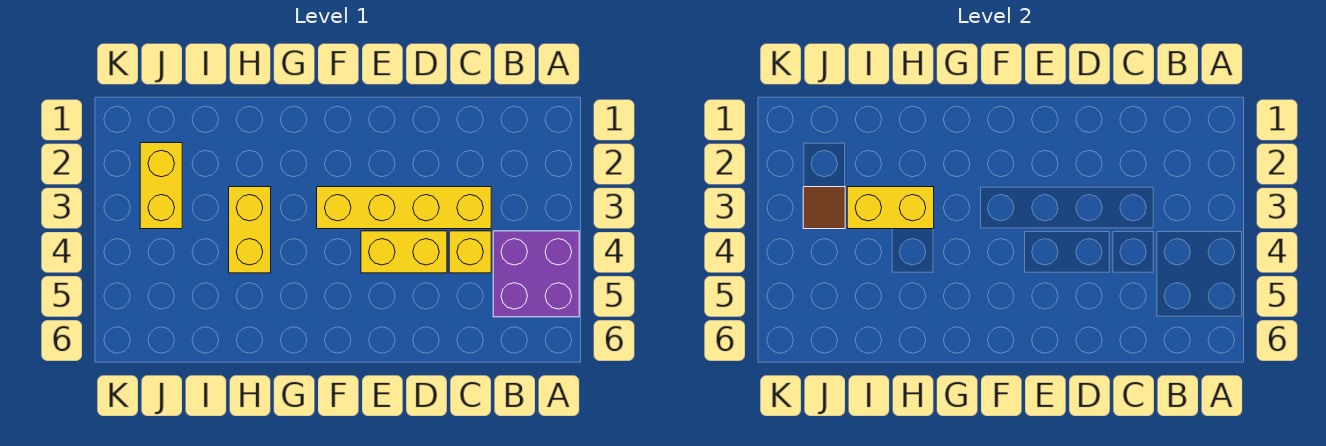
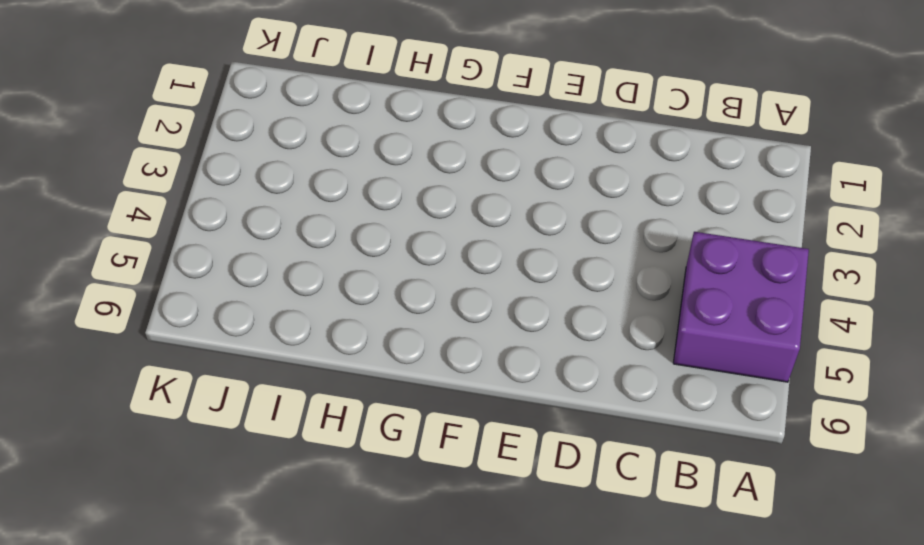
none -> yellow brick C3:F3 level 1
none -> yellow brick C4 level 1

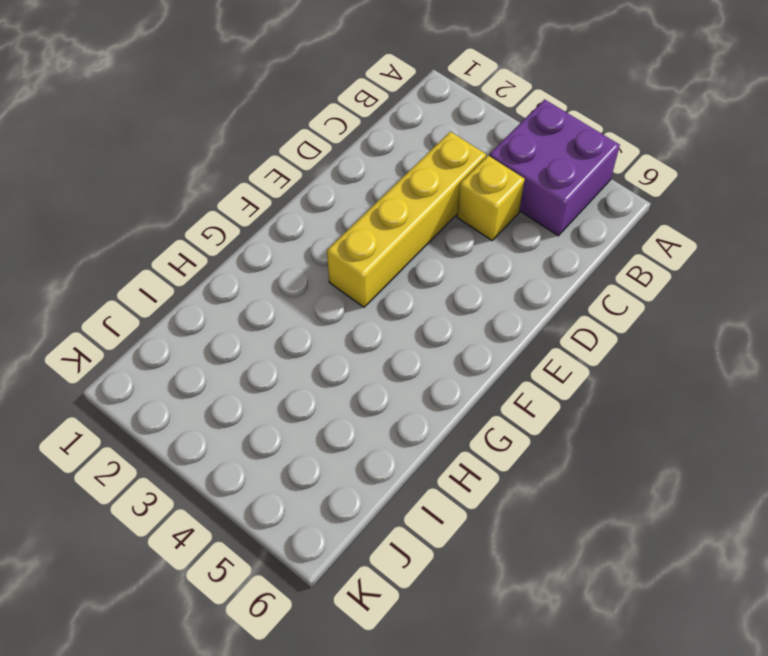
none -> yellow brick D4:E4 level 1
none -> yellow brick H3:H4 level 1

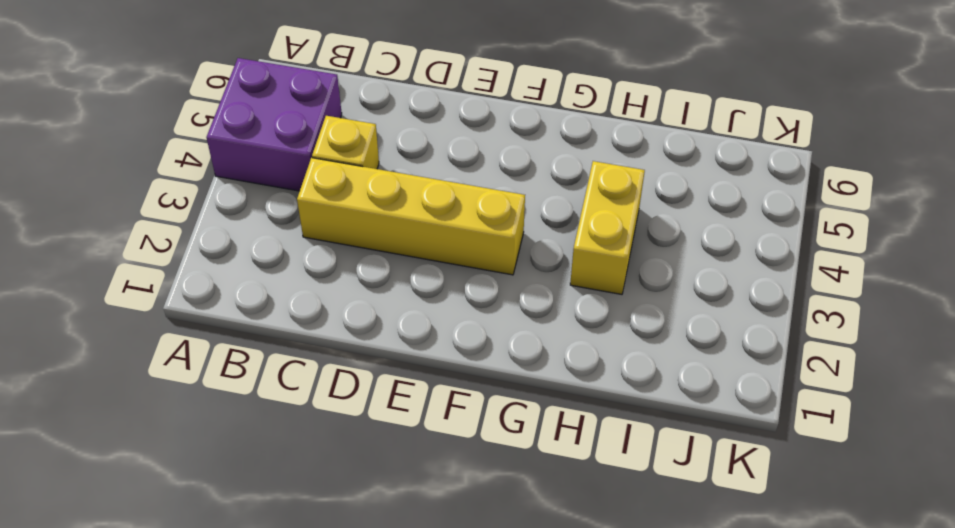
none -> yellow brick D4:E4 level 1
none -> yellow brick J2:J3 level 1

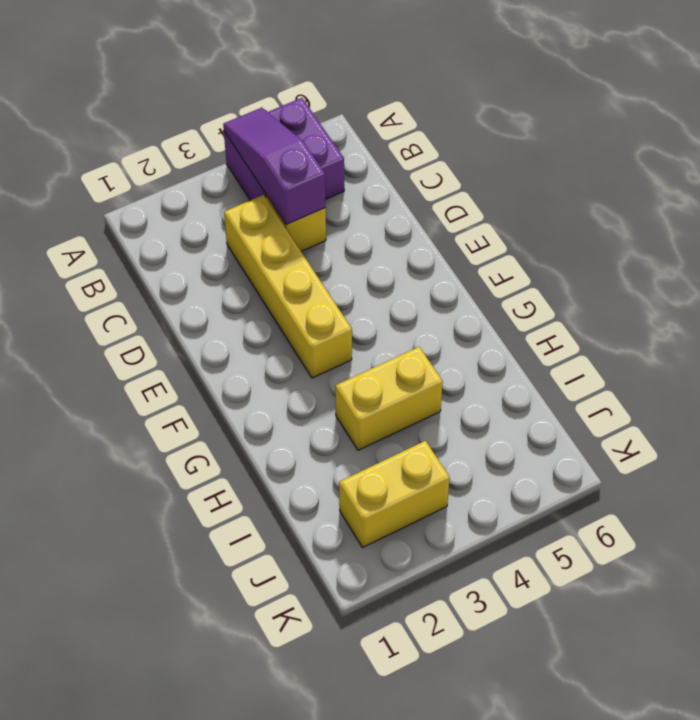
purple slope A4:C4 level 2 top C -> none
none -> yellow brick D4:E4 level 1
none -> yellow brick H3:I3 level 2

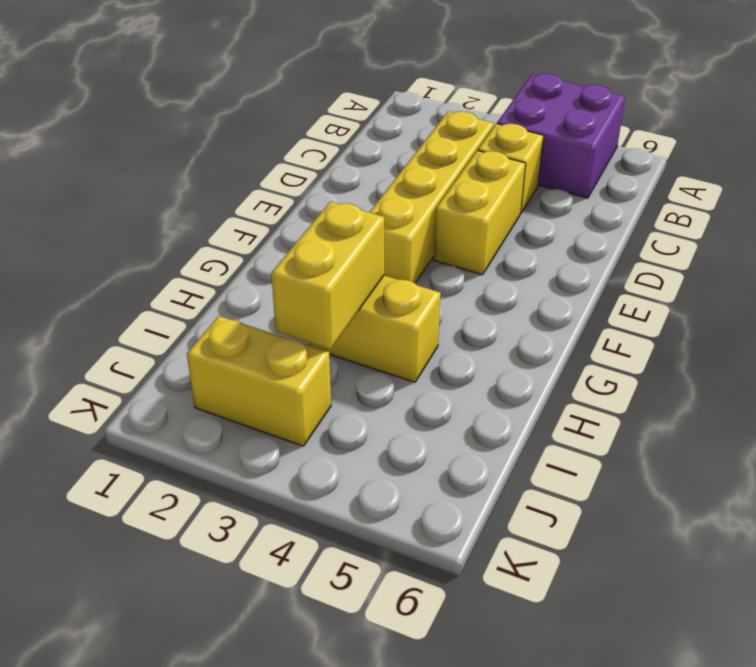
none -> brown tile J3 level 2

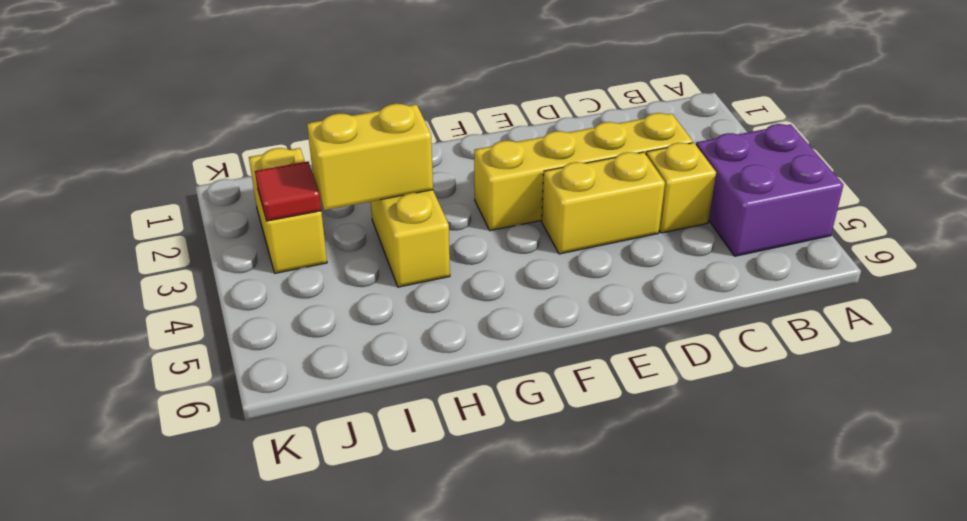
red tile J3 level 2 -> brown tile J3 level 2

